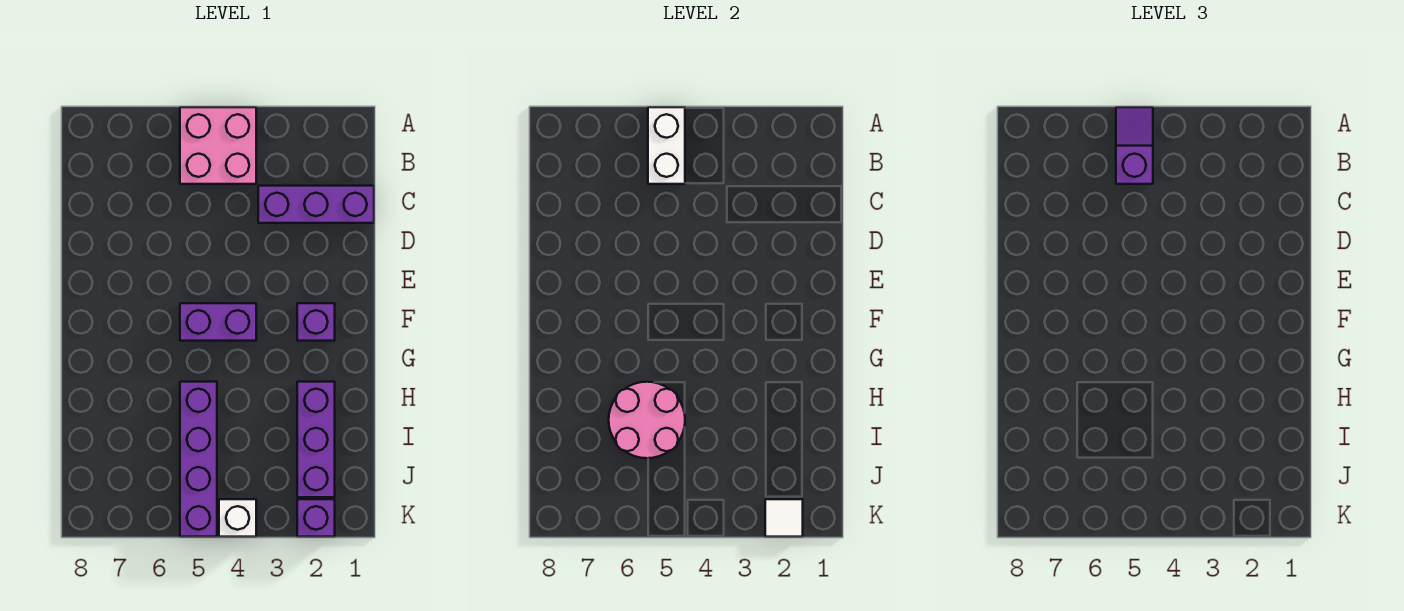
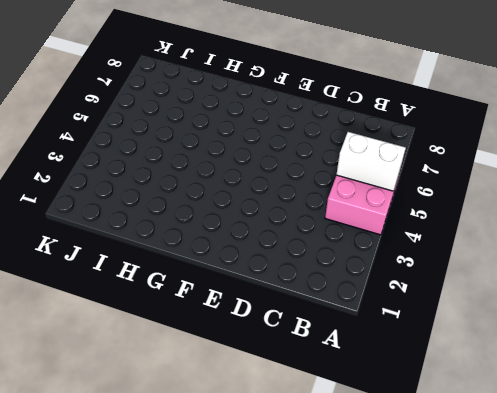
none -> purple brick C1:C3 level 1
none -> purple brick F2 level 1
none -> purple brick F4:F5 level 1

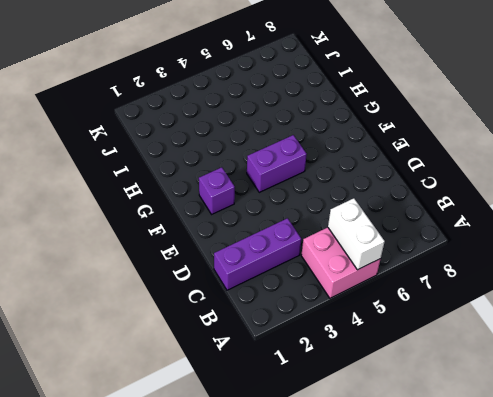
none -> purple brick H2:J2 level 1
none -> purple brick H5:K5 level 1
none -> purple brick K2 level 1

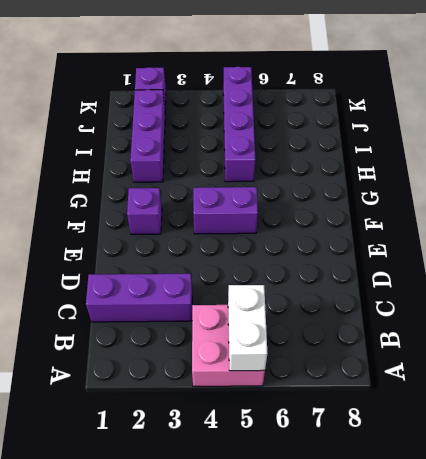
none -> white brick K4 level 1
none -> pink round brick H5:I6 level 2
none -> white tile K2 level 2

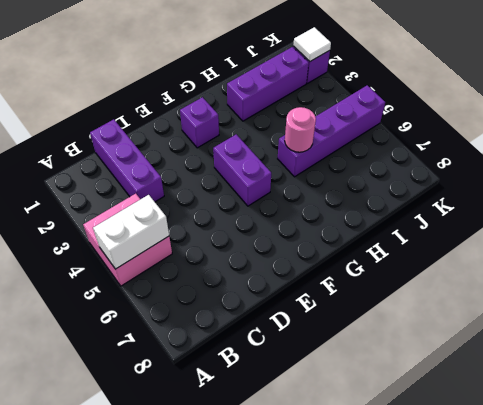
pink round brick H5 level 2 -> pink round brick H5:I6 level 2
none -> white brick K4 level 1
none -> purple slope A5:B5 level 3 top B

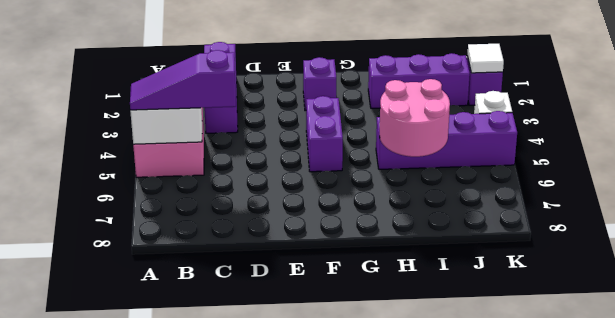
purple slope A5:C5 level 3 top C -> purple slope A5:B5 level 3 top B

